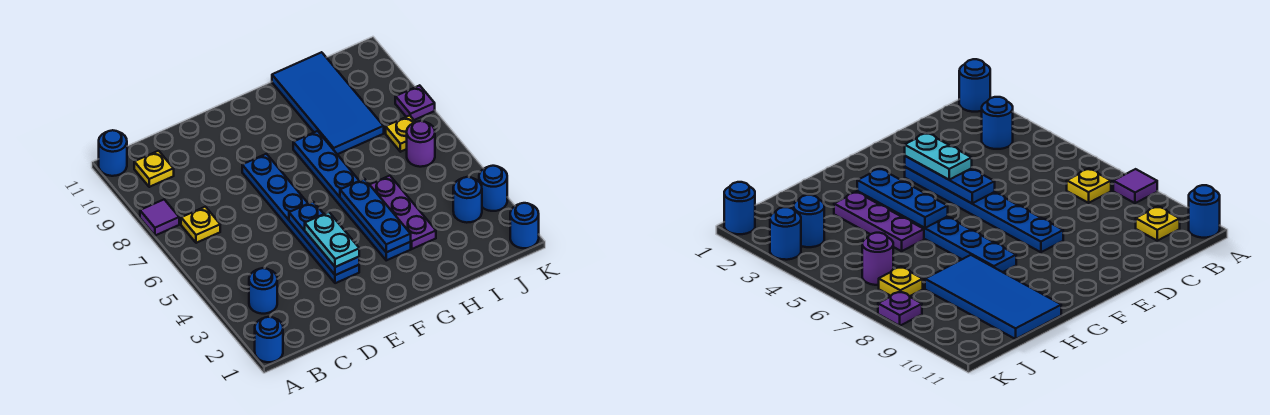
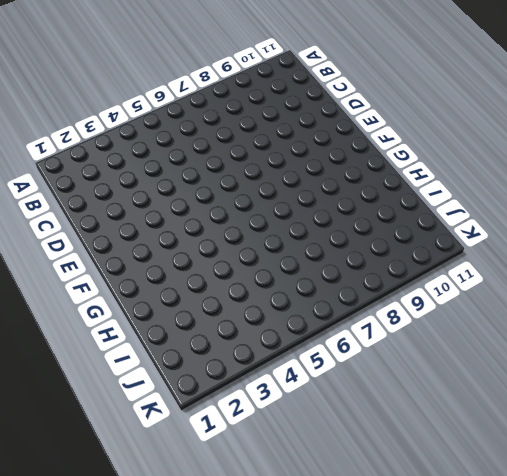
none -> blue round brick A1 level 1
none -> purple tile A8 level 1
none -> blue round brick A11 level 1

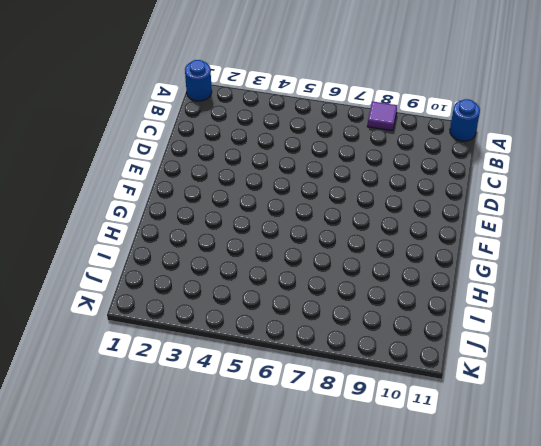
none -> blue round brick B3 level 1
none -> yellow plate B7 level 1
none -> yellow plate B10 level 1

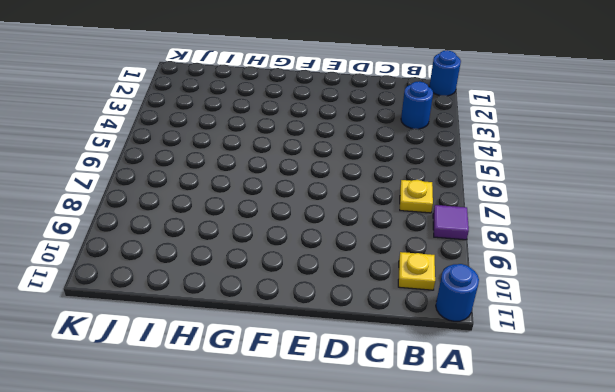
none -> blue plate E3:E8 level 1
none -> blue plate G3:G8 level 1
none -> purple plate H3:H5 level 1

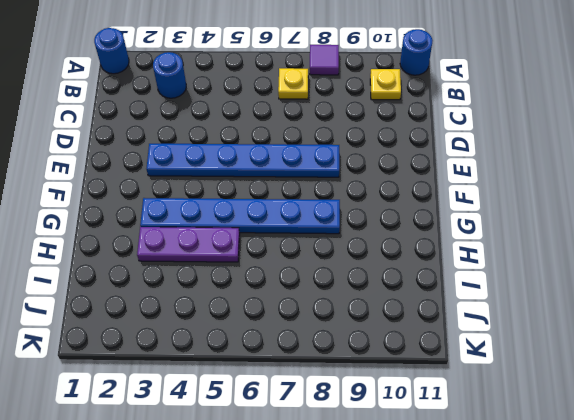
none -> blue tile H8:I11 level 1
none -> blue round brick J3 level 1
none -> purple round brick J6 level 1

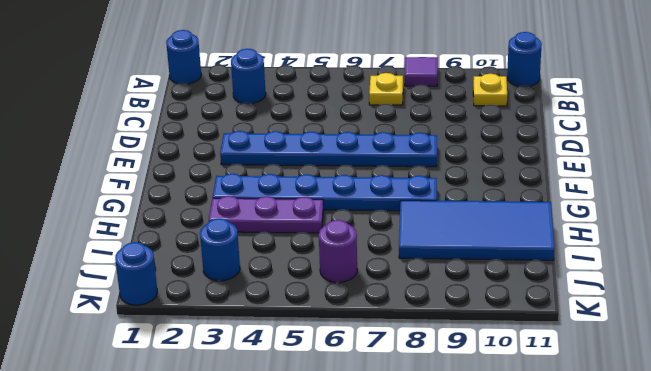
none -> yellow plate J7 level 1
none -> blue round brick K3 level 1
none -> purple plate K8 level 1

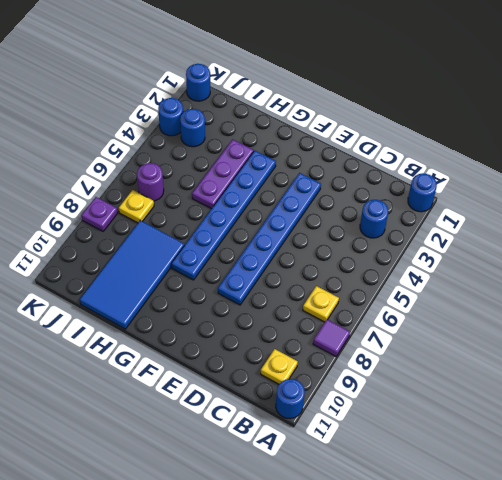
none -> blue plate E3:E5 level 2
none -> blue plate G3:G5 level 2
none -> cyan plate E3:E4 level 3

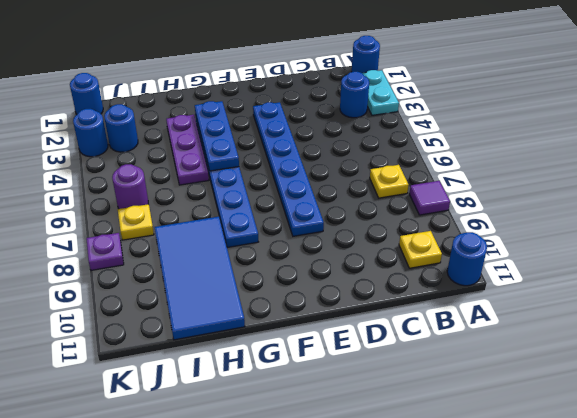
cyan plate A2:A3 level 1 -> cyan plate E3:E4 level 3
none -> blue plate E3:E5 level 2

